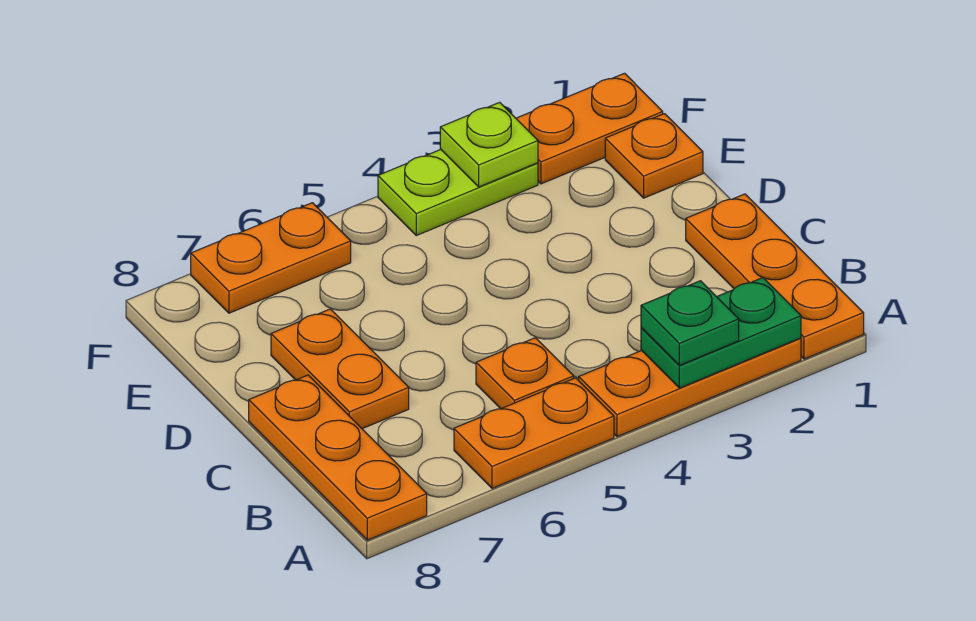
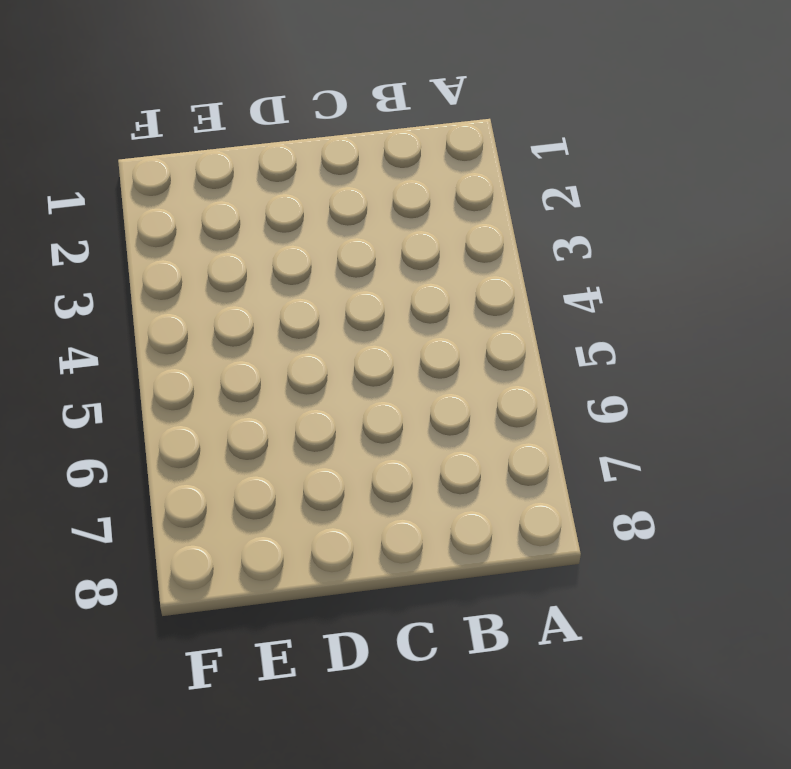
none -> orange plate A1:C1 level 1
none -> orange plate A2:A4 level 1
none -> orange plate A5:A6 level 1

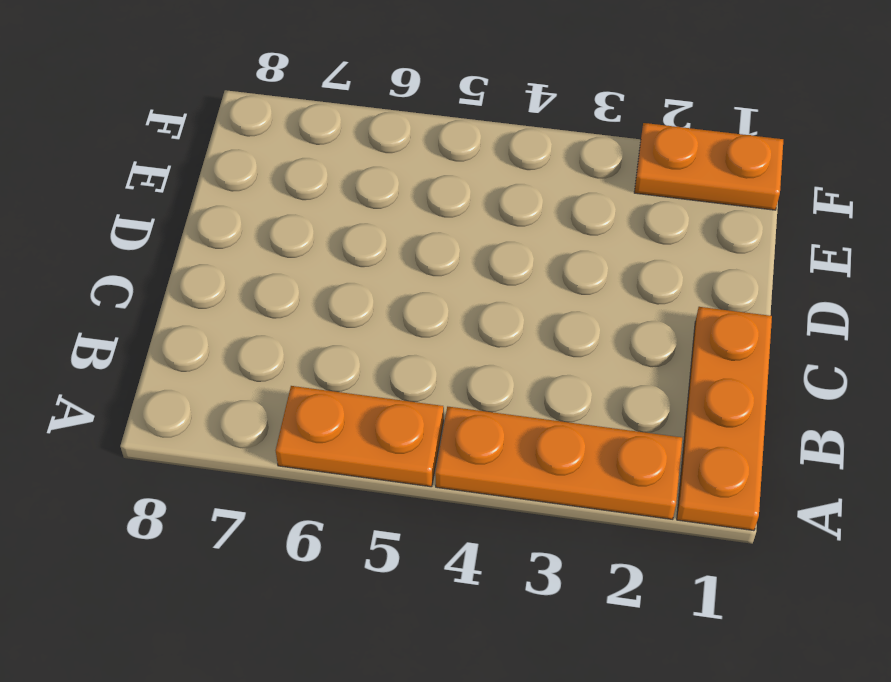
none -> orange plate A8:C8 level 1
none -> orange plate B5 level 1
none -> orange plate C7:D7 level 1

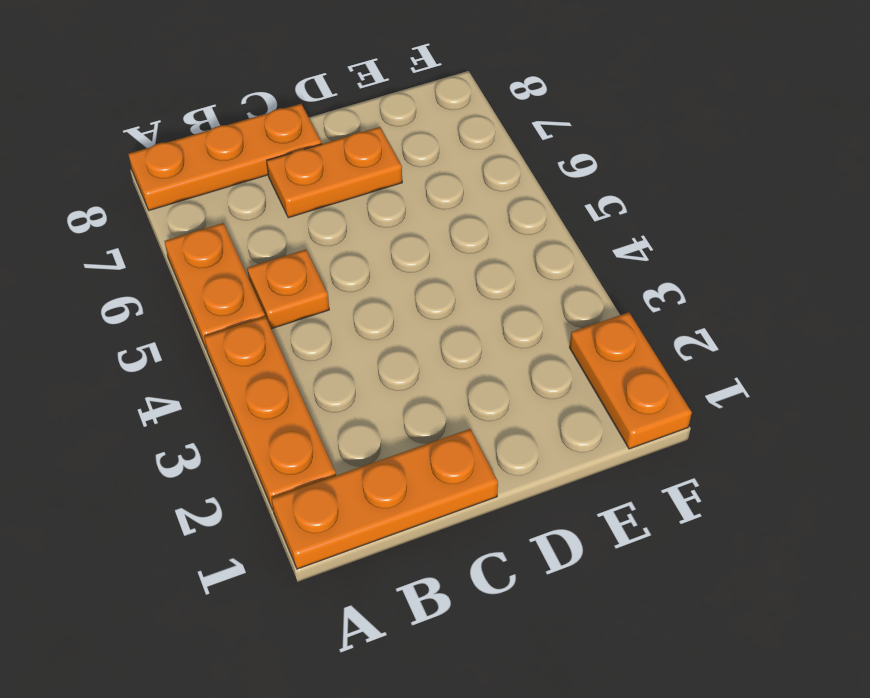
none -> orange plate E1 level 1
none -> lime plate F3:F4 level 1
none -> orange plate F6:F7 level 1

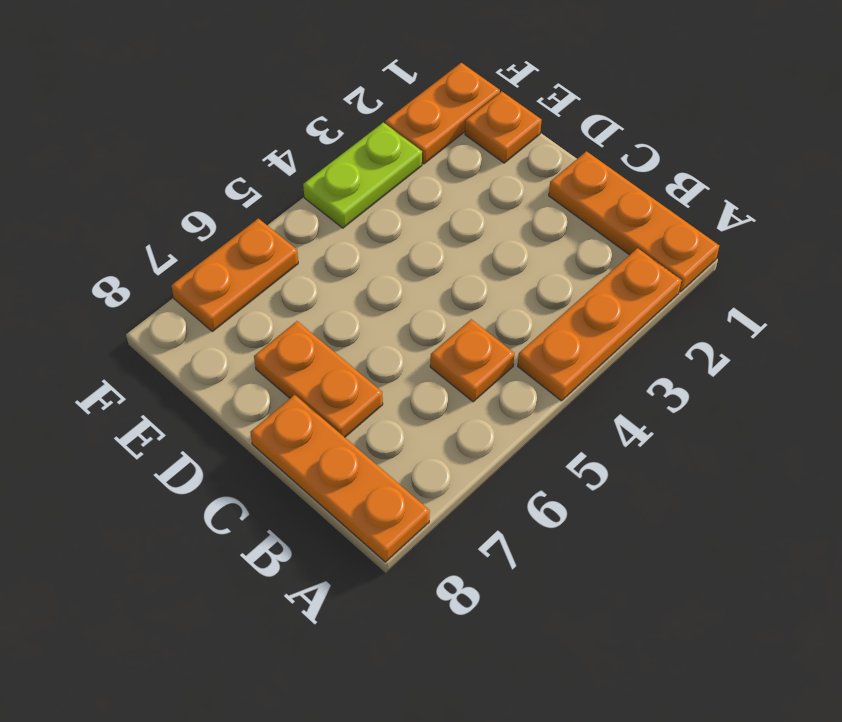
none -> orange plate A5:A6 level 1
none -> green plate A2:A3 level 2
none -> lime plate F3 level 2

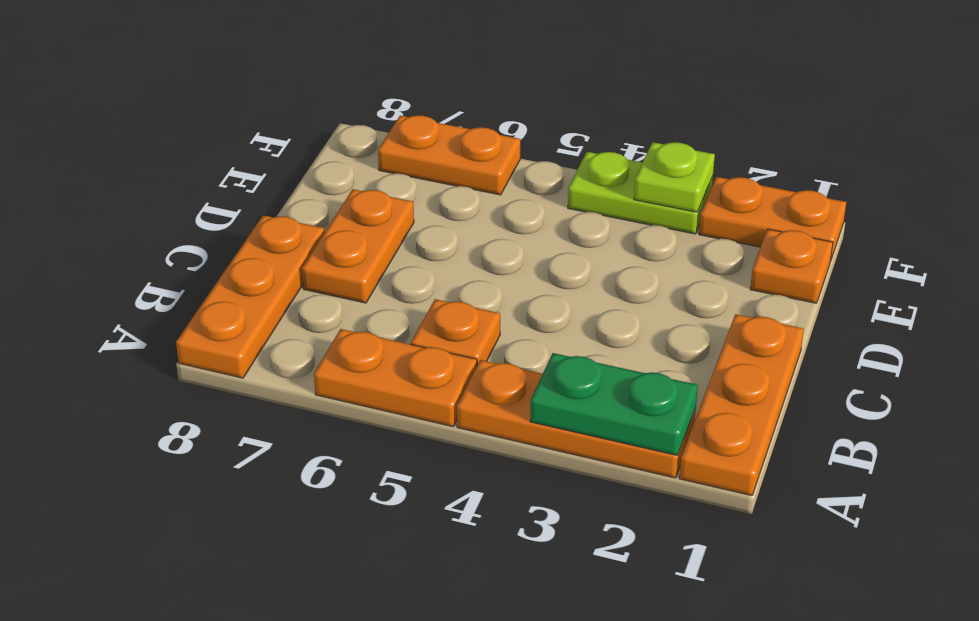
none -> green plate A3 level 3

